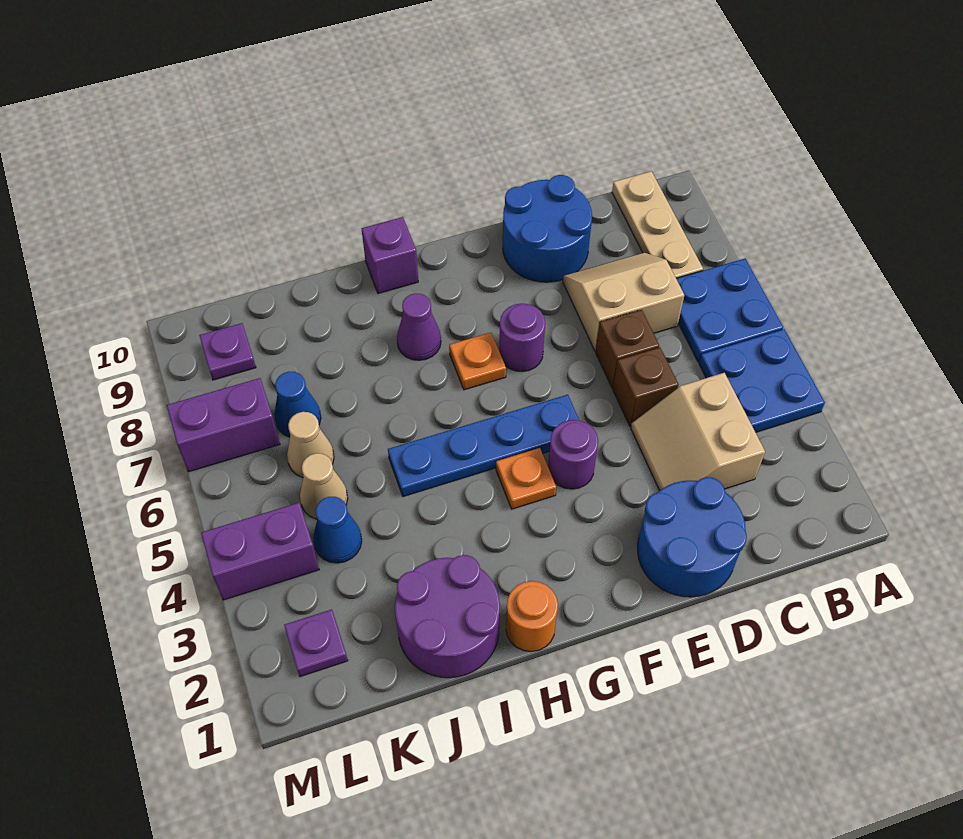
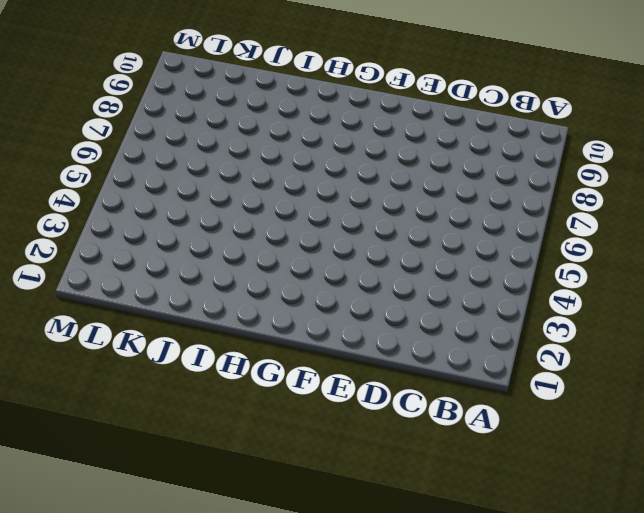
none -> blue plate A4:B5 level 1
none -> blue plate A6:B7 level 1
none -> tan plate B8:B10 level 1

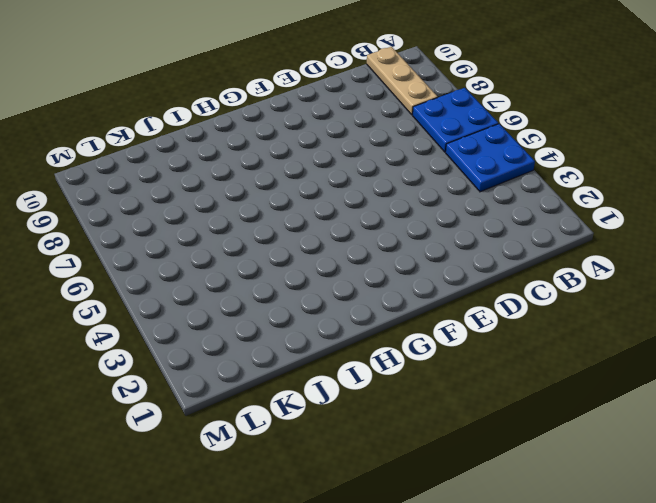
none -> tan slope C3:D4 level 1 top C
none -> tan slope C7:D8 level 1 top 7
none -> blue round brick D1:E2 level 1

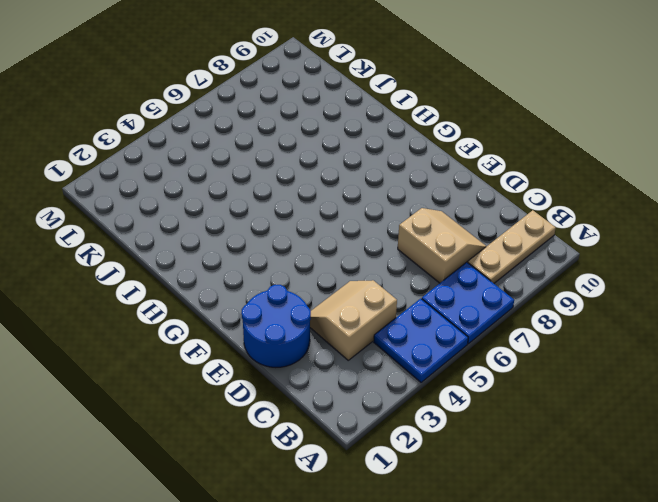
none -> brown brick D5 level 1
none -> brown brick D6 level 1
none -> blue round brick D9:E10 level 1

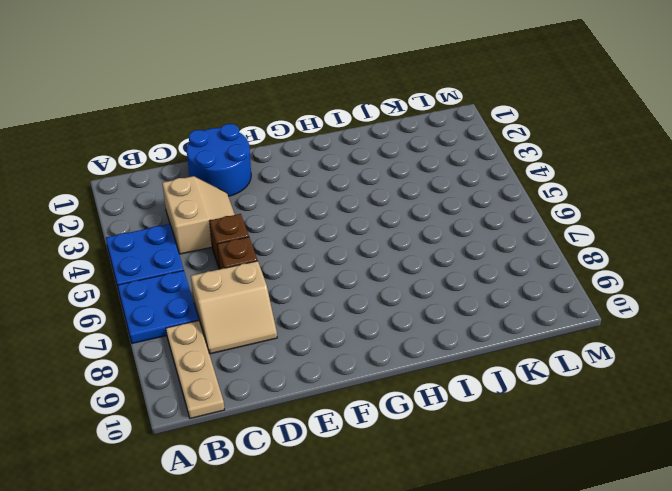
none -> blue round brick D9:E10 level 1
none -> purple round brick F4 level 1
none -> blue plate F5:I5 level 1

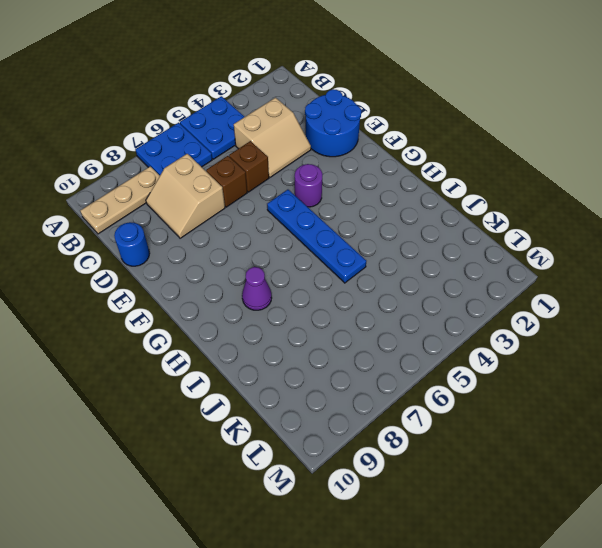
blue round brick D10 level 1 -> blue round brick D9:E10 level 1
none -> purple round brick F7 level 1
none -> orange plate G4 level 1
none -> orange plate G7 level 1

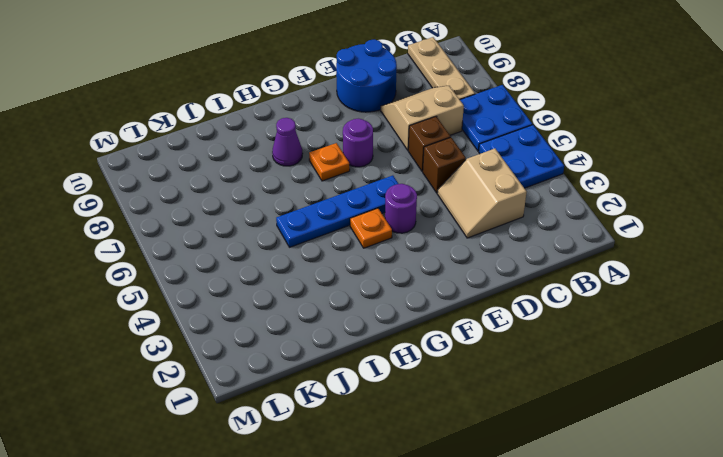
none -> blue round brick D1:E2 level 1
none -> orange round brick H1 level 1
none -> purple brick H10 level 1

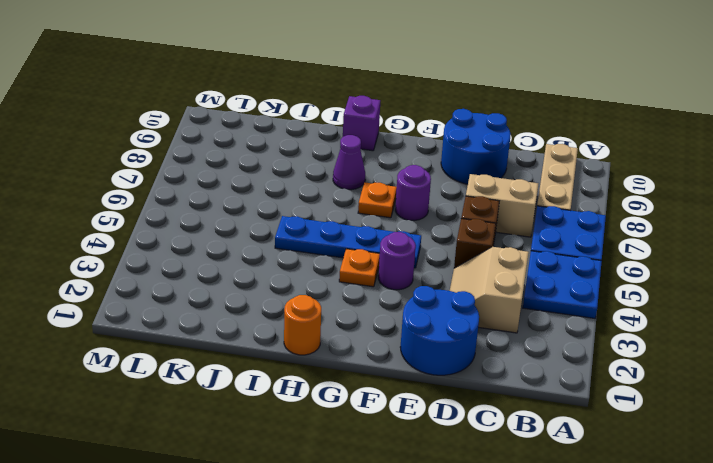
none -> purple round brick I1:J2 level 1
none -> blue cone K4 level 1
none -> tan cone K5 level 1

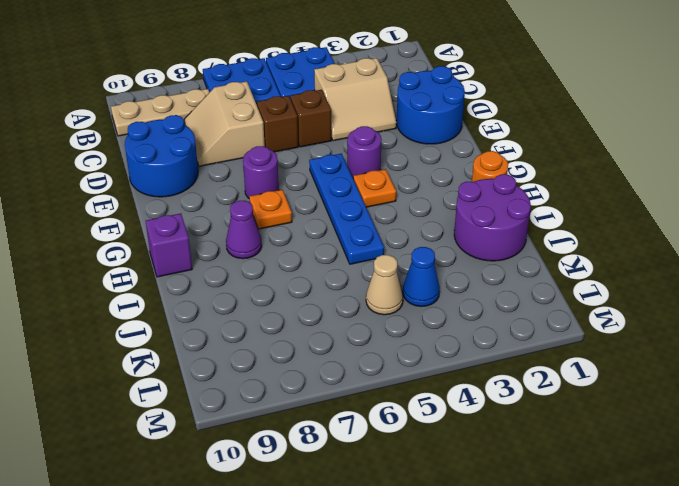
none -> tan cone K6 level 1
none -> blue cone K7 level 1
none -> purple plate L2 level 1

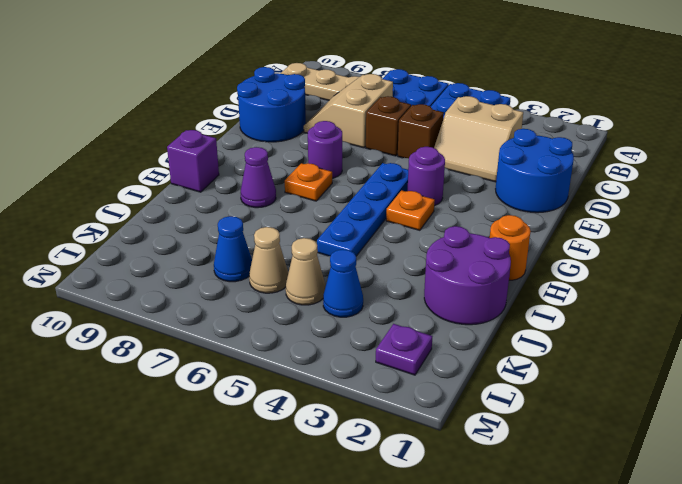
none -> purple brick L4:M4 level 1
none -> purple brick L7:M7 level 1
none -> purple plate L9 level 1

